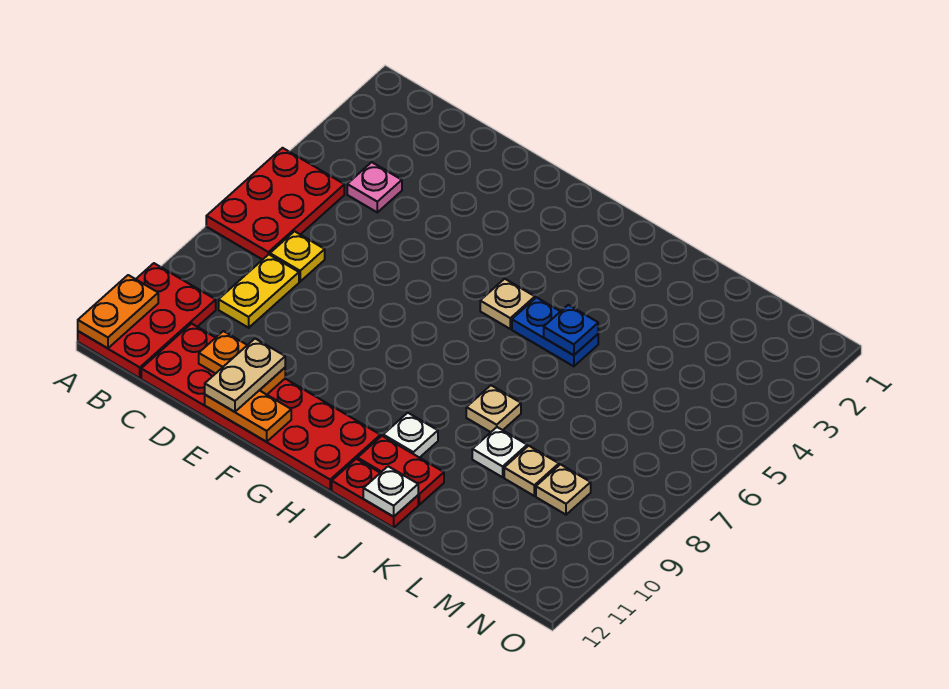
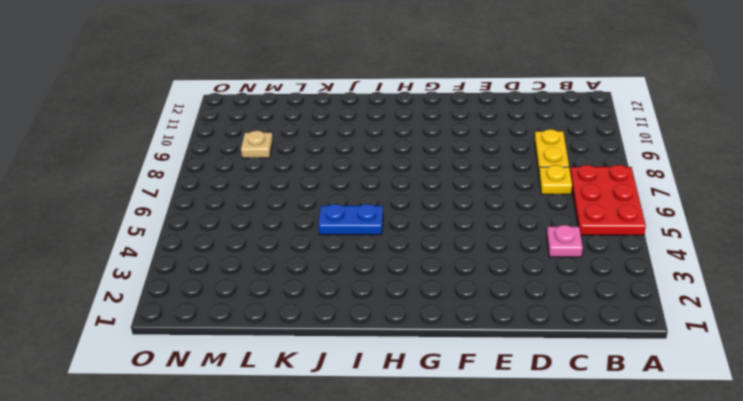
none -> red plate A10:B12 level 1
none -> red plate C11:H12 level 1
none -> tan plate H5 level 1

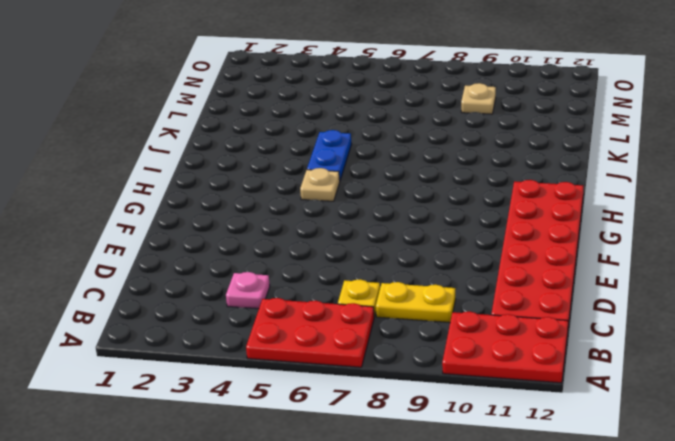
none -> white plate I10 level 1
none -> red plate I11:J11 level 1
none -> red plate I12:J12 level 1

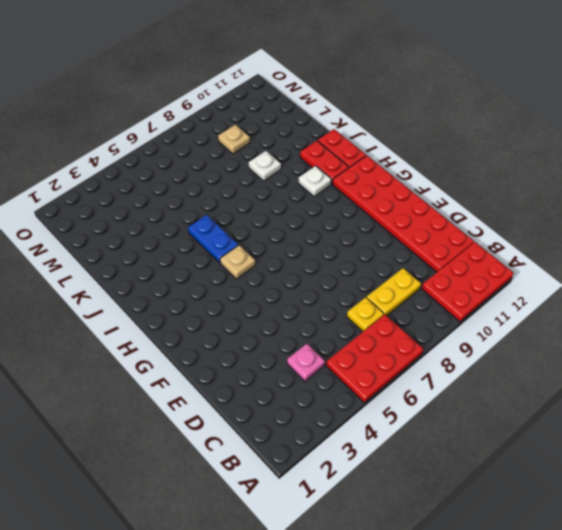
none -> tan plate J8 level 1
none -> tan plate L9 level 1
none -> orange plate A11:A12 level 2

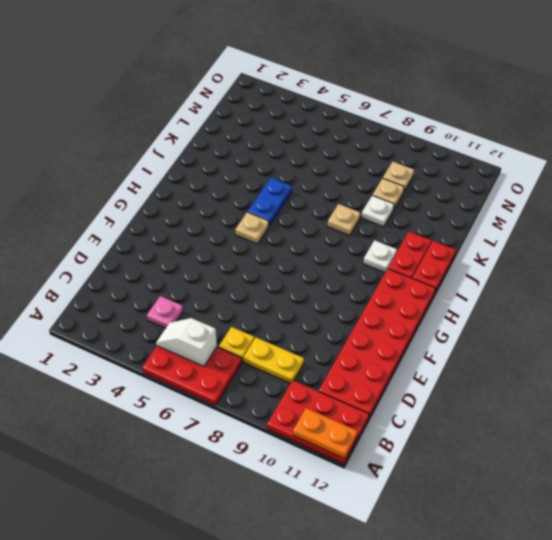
white slope B5:B6 level 2 top 6 -> none
none -> orange plate D11:E11 level 2
none -> orange plate E12:F12 level 2
none -> blue plate J5 level 2

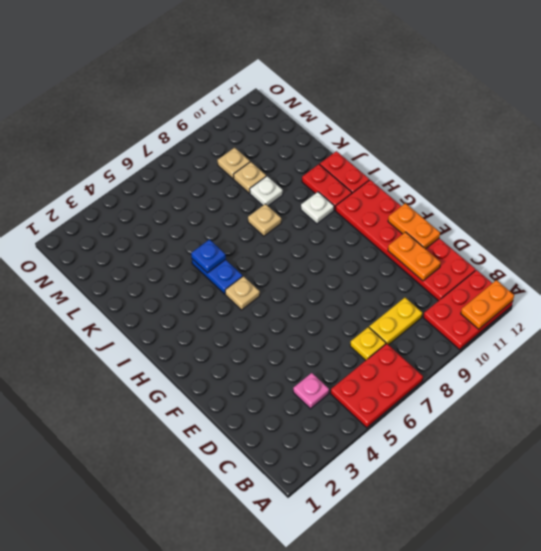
none -> white plate J12 level 2
none -> tan plate E11:E12 level 3

